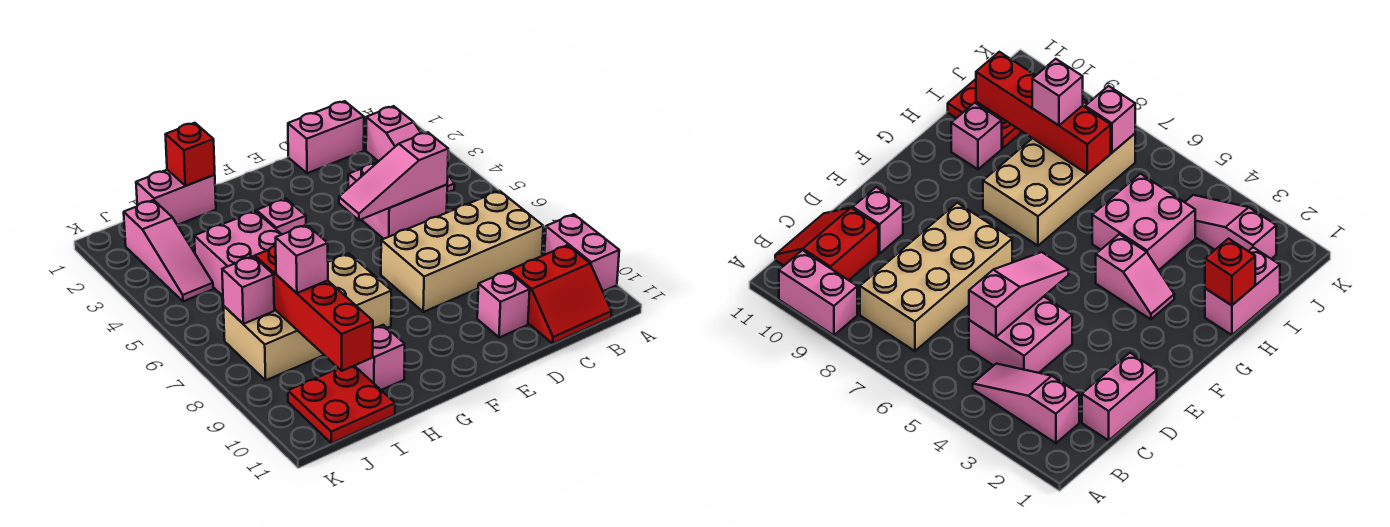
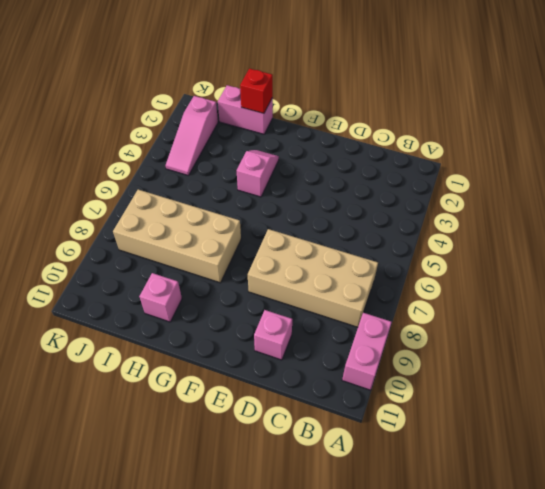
none -> pink slope B2:B4 level 1 top 2
none -> red slope B10:C11 level 1 top 10
none -> pink brick C1:D1 level 1

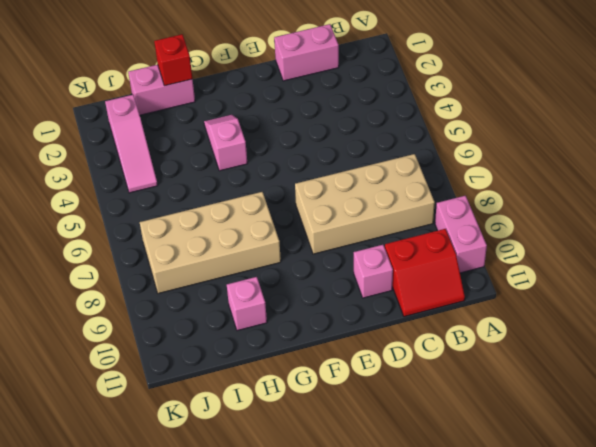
none -> pink slope B2:B4 level 1 top 2
none -> pink brick C4:D5 level 1
none -> pink brick H4:I5 level 1

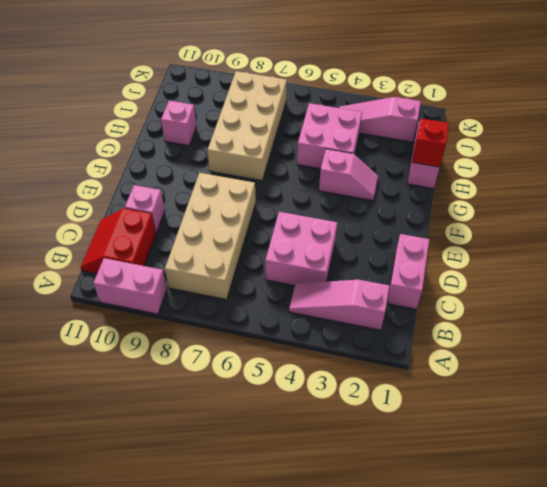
none -> red plate I10:J11 level 1
none -> pink slope C5:E5 level 2 top C
none -> red brick I7:I10 level 2

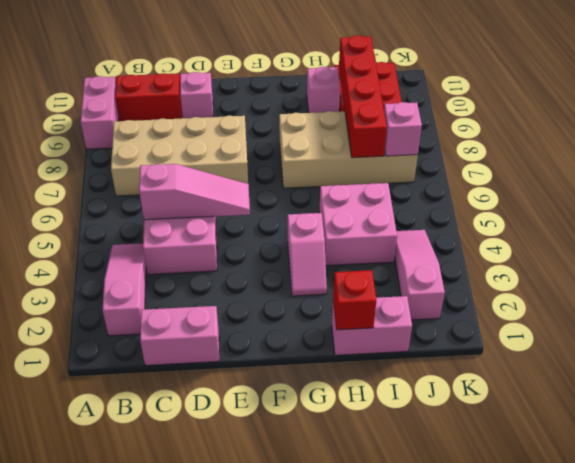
none -> pink brick I8 level 3

